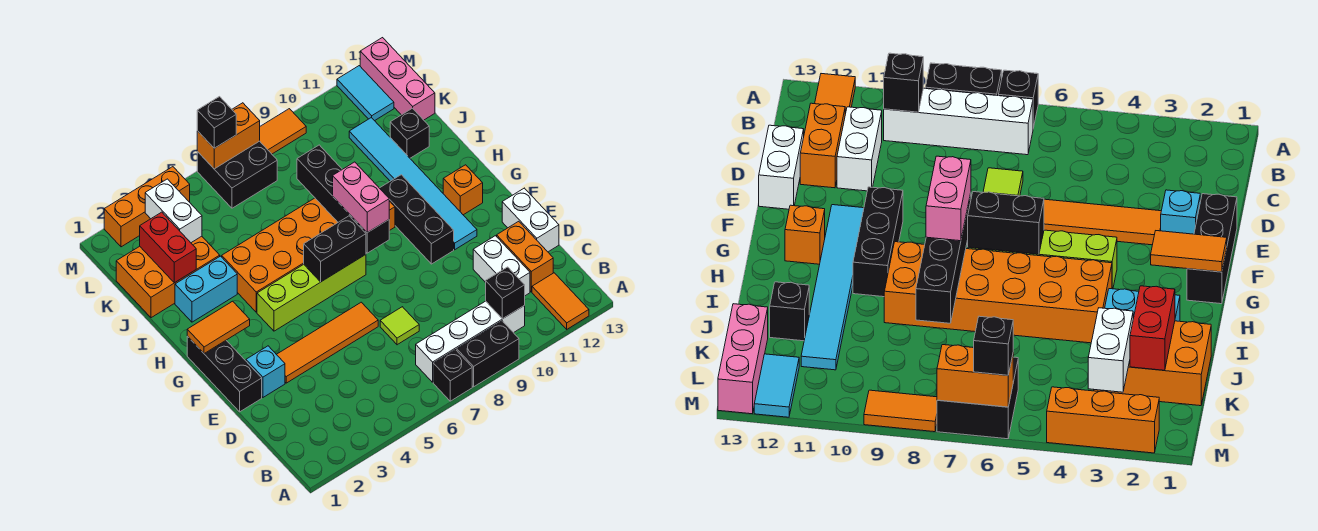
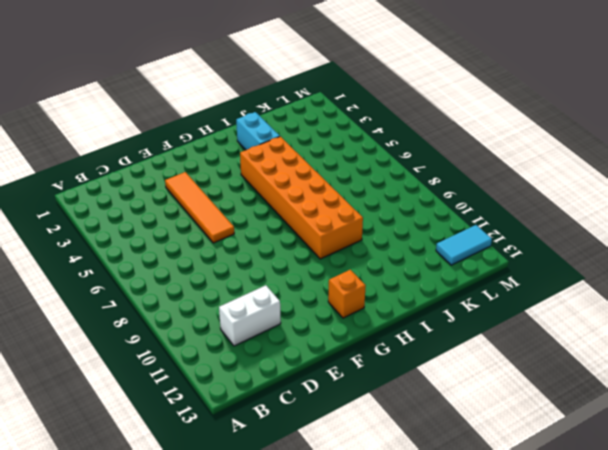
none -> black brick A7 level 1
none -> black brick A8:A9 level 1
none -> orange tile A12:B12 level 1
none -> white brick B7:B10 level 1

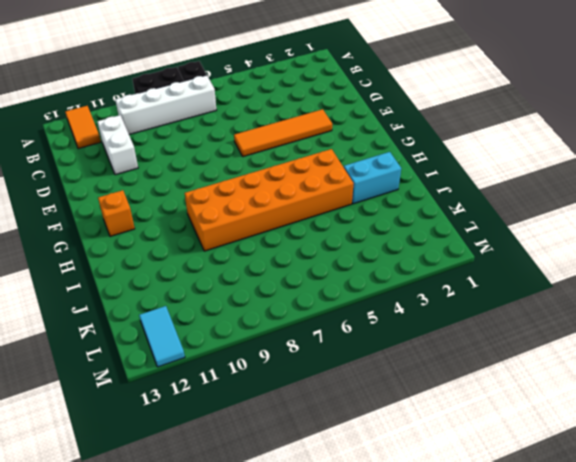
none -> orange brick C12:D12 level 1
none -> lime tile D7 level 1
none -> white brick D13:E13 level 1
none -> black brick E1:G1 level 1

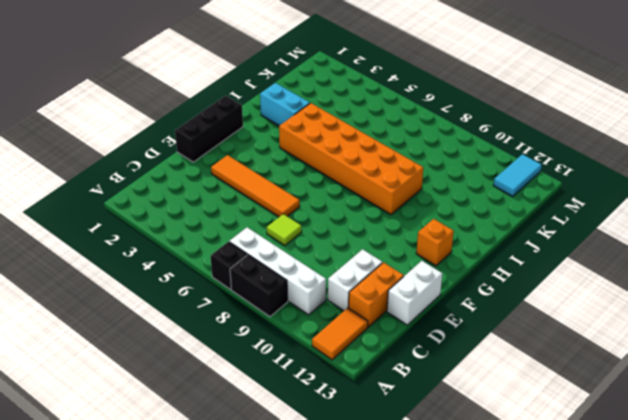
none -> cyan brick E2 level 1
none -> black brick F10:H10 level 1
none -> cyan tile F11:K11 level 1
none -> lime brick G4:G7 level 1

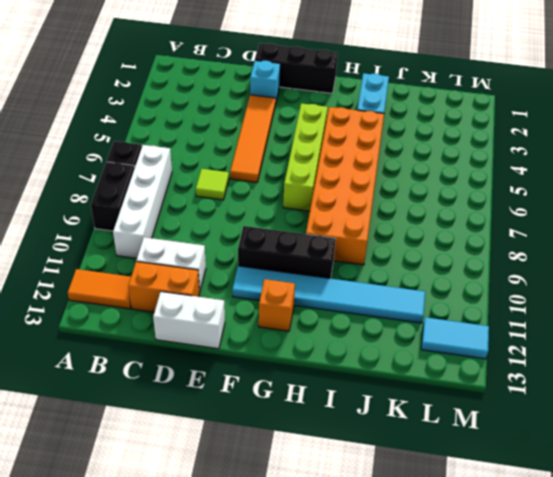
none -> orange brick J1:K3 level 1
none -> black brick J12 level 1
none -> pink brick K13:M13 level 1
none -> black brick L6:M7 level 1

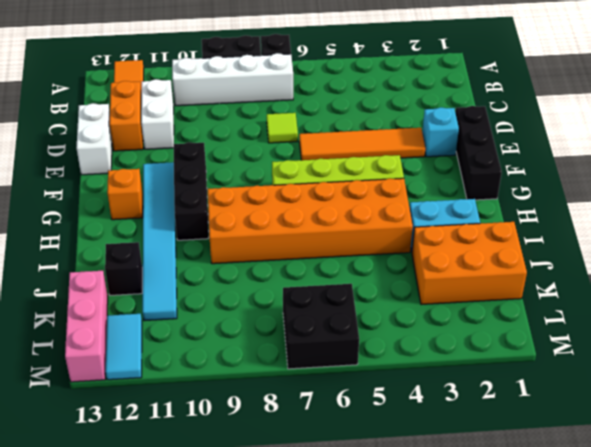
none -> orange brick M2:M4 level 1
none -> orange tile M8:M9 level 1
none -> black brick B10 level 2
none -> orange tile G1:G2 level 2

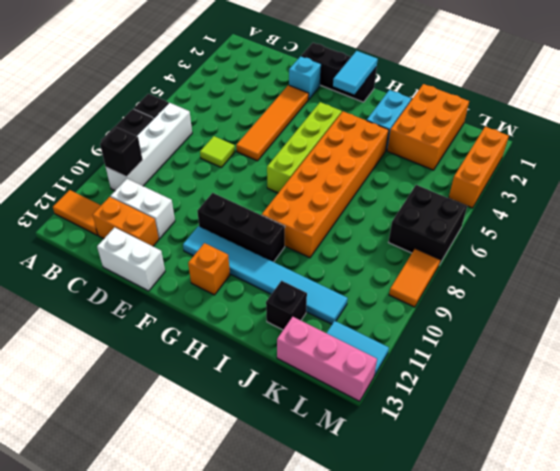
cyan tile G1:G2 level 2 -> orange tile G1:G2 level 2
none -> black brick G6:G7 level 2
none -> black brick G8:J8 level 2
none -> red brick J2:K2 level 2
none -> white brick K3:L3 level 2

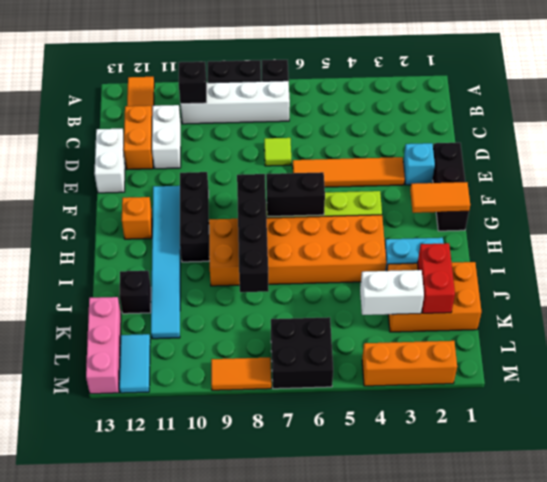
white brick K3:K4 level 2 -> white brick K3:L3 level 2
none -> orange brick M6:M7 level 2
none -> pink brick G8:H8 level 3
none -> black brick M6 level 3

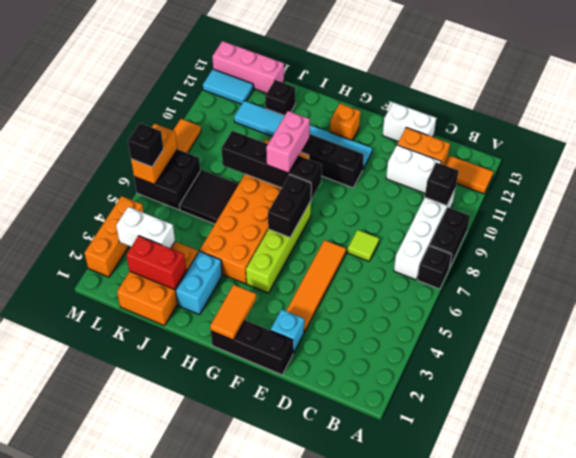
pink brick H8:H9 level 3 -> pink brick G8:H8 level 3
black tile J6:K7 level 1 -> none

